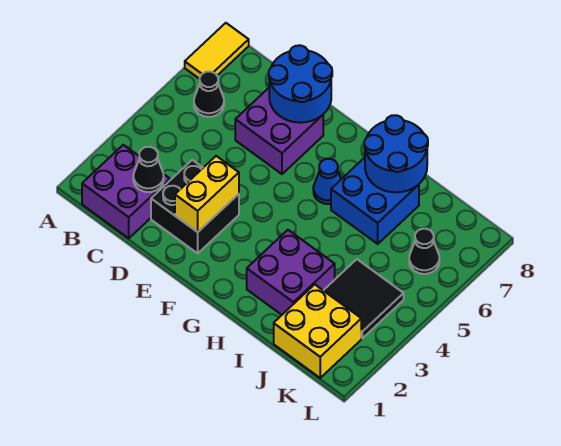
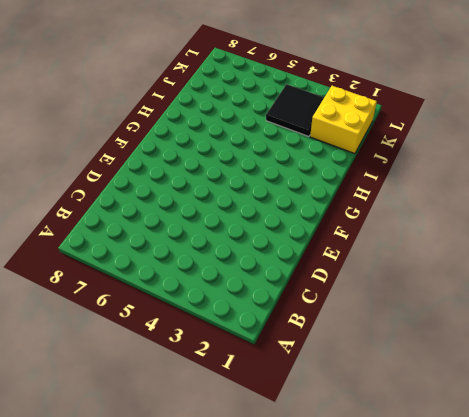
none -> yellow tile A7:A8 level 1
none -> purple brick B1:C2 level 1
none -> black cone B6 level 1

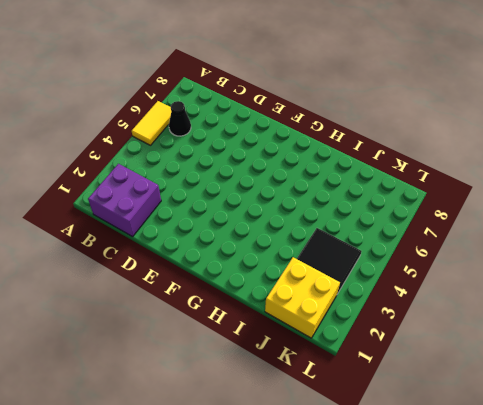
yellow tile A5:A6 level 1 -> yellow tile A7:A8 level 1
none -> black brick D2:E3 level 1
none -> purple brick D6:E7 level 1
none -> blue cone G6 level 1

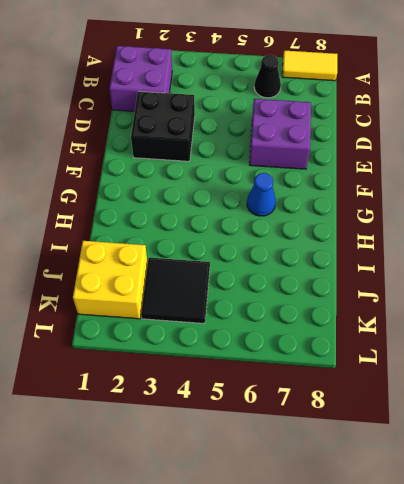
none -> purple brick H2:I3 level 1
none -> blue brick H6:I7 level 1
none -> black cone K6 level 1

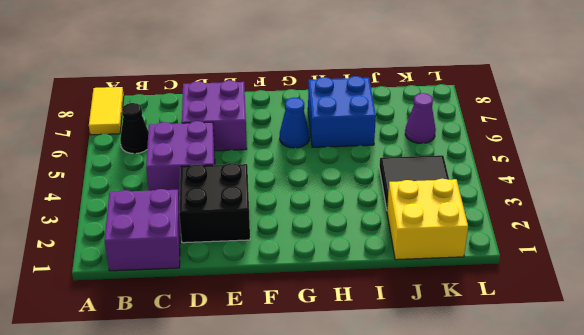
purple brick C4:D5 level 1 -> purple brick H2:I3 level 1
purple cone K6 level 1 -> black cone K6 level 1
none -> black cone C2 level 2
none -> blue round brick D7:E8 level 2
none -> yellow brick E2:E3 level 2

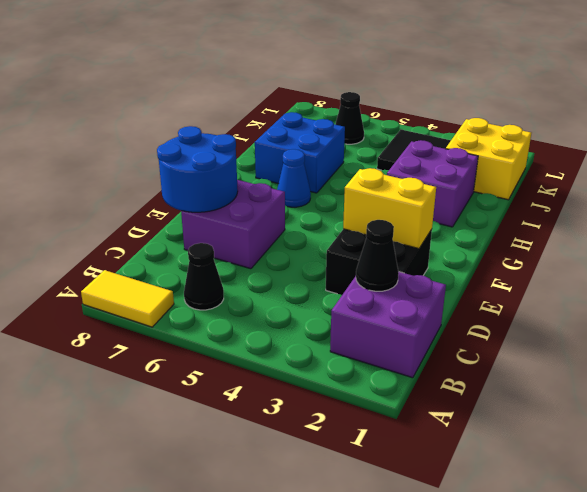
none -> blue round brick H7:I8 level 2

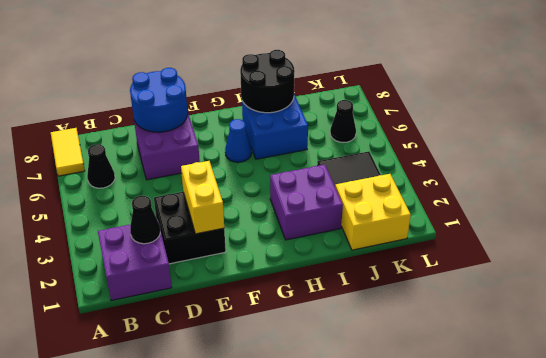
black round brick H7:I8 level 2 -> blue round brick H7:I8 level 2

